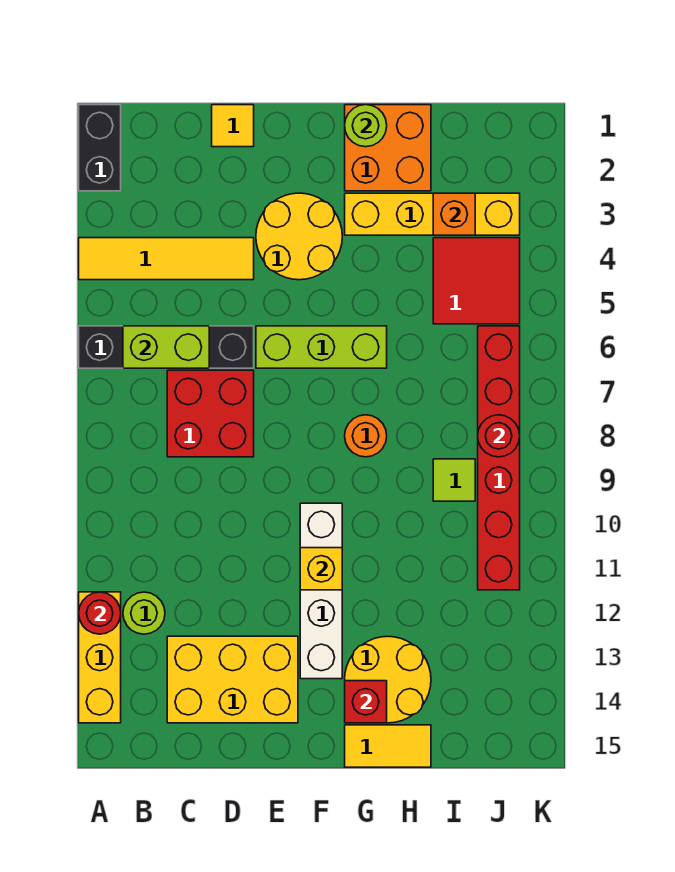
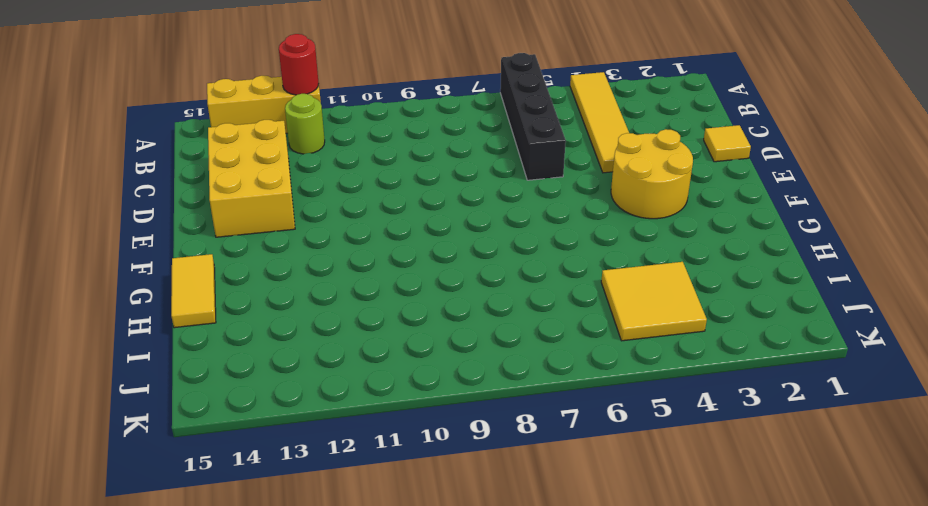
yellow tile I4:J5 level 1 -> red tile I4:J5 level 1
none -> black brick A1:A2 level 1
none -> red brick C7:D8 level 1
none -> lime brick E6:G6 level 1

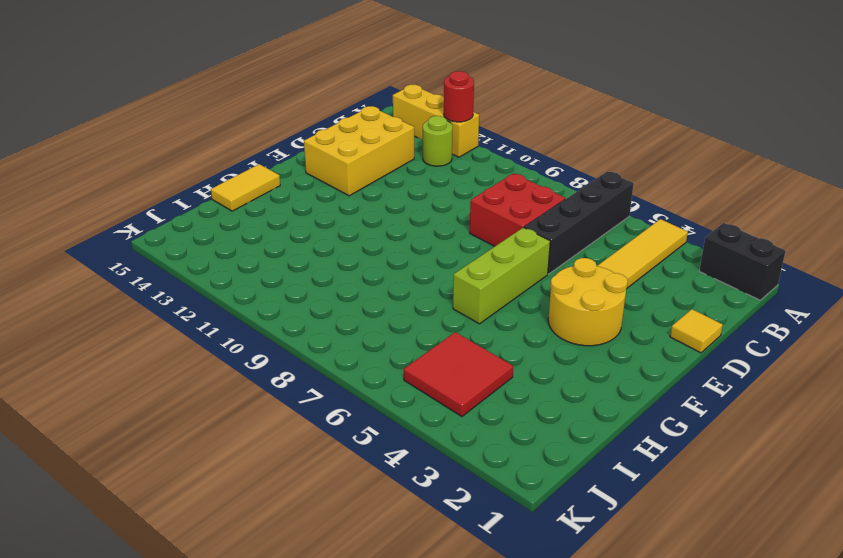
none -> white brick F10:F13 level 1
none -> orange brick G1:H2 level 1
none -> yellow brick G3:J3 level 1

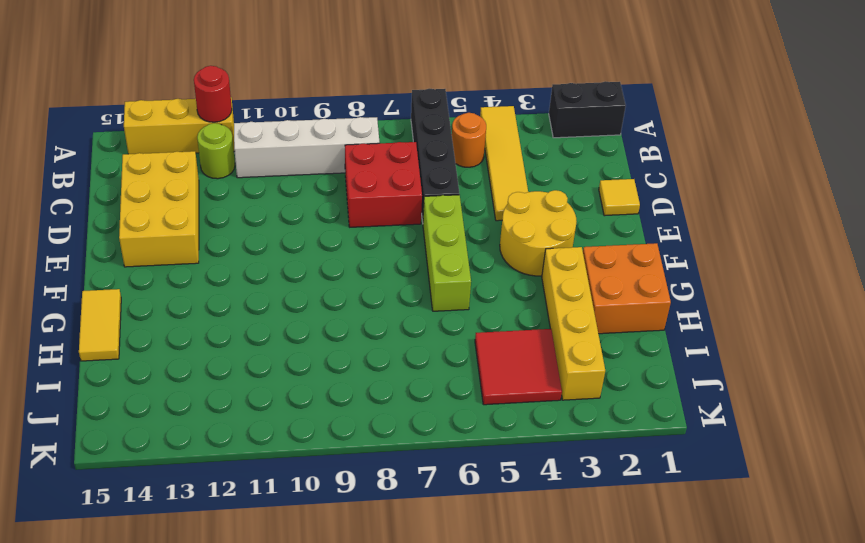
orange round brick B5 level 1 -> orange round brick G8 level 1
white brick B8:B11 level 1 -> white brick F10:F13 level 1
none -> yellow round brick G13:H14 level 1
none -> lime tile I9 level 1
none -> red brick J6:J11 level 1

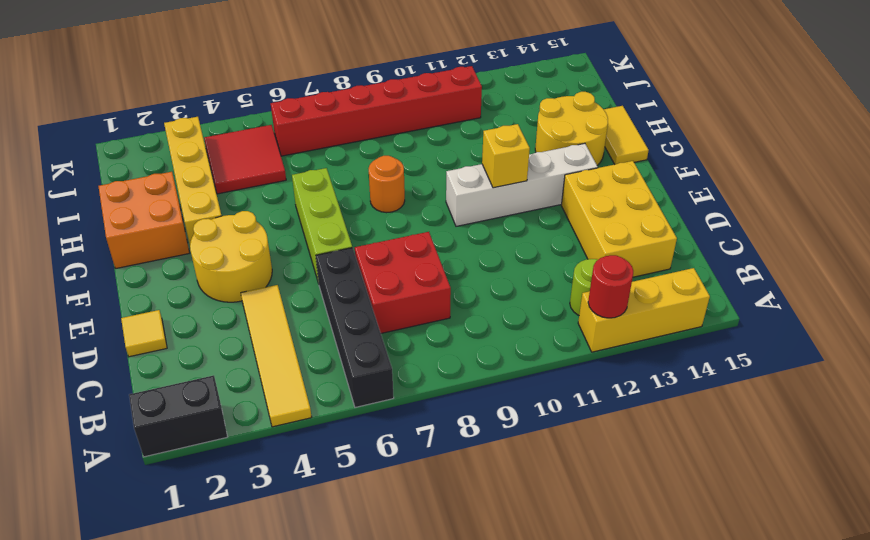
none -> lime tile I9 level 1
none -> lime brick B6:C6 level 2
none -> lime round brick G1 level 2

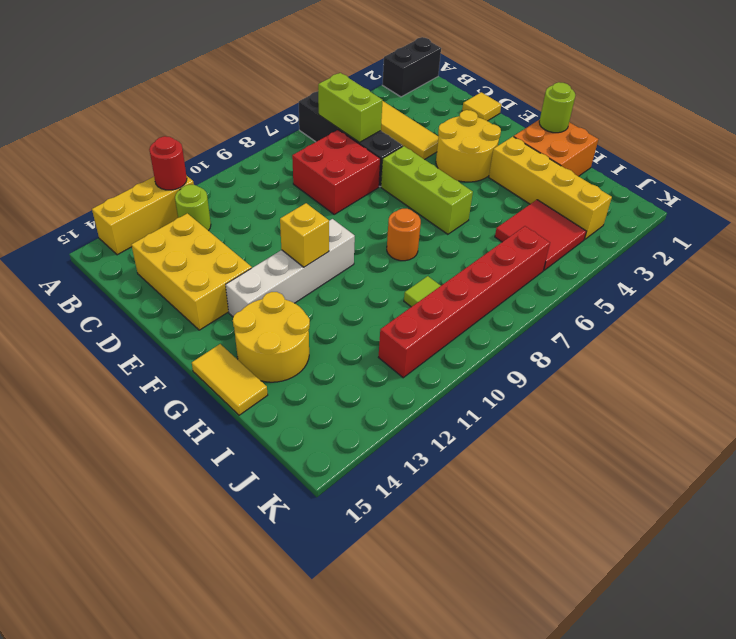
none -> red brick G14 level 2
none -> orange brick I3 level 2
none -> red round brick J8 level 2

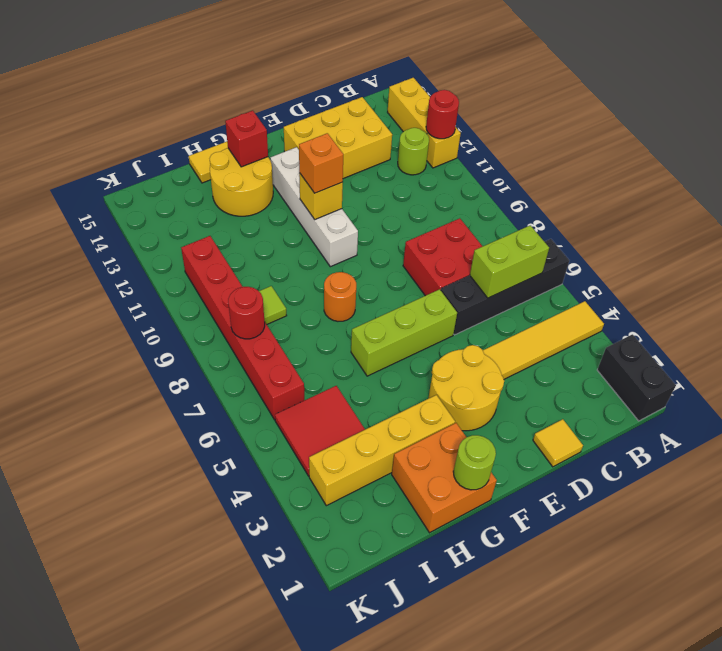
orange brick F11 level 3 -> orange brick I3 level 2

